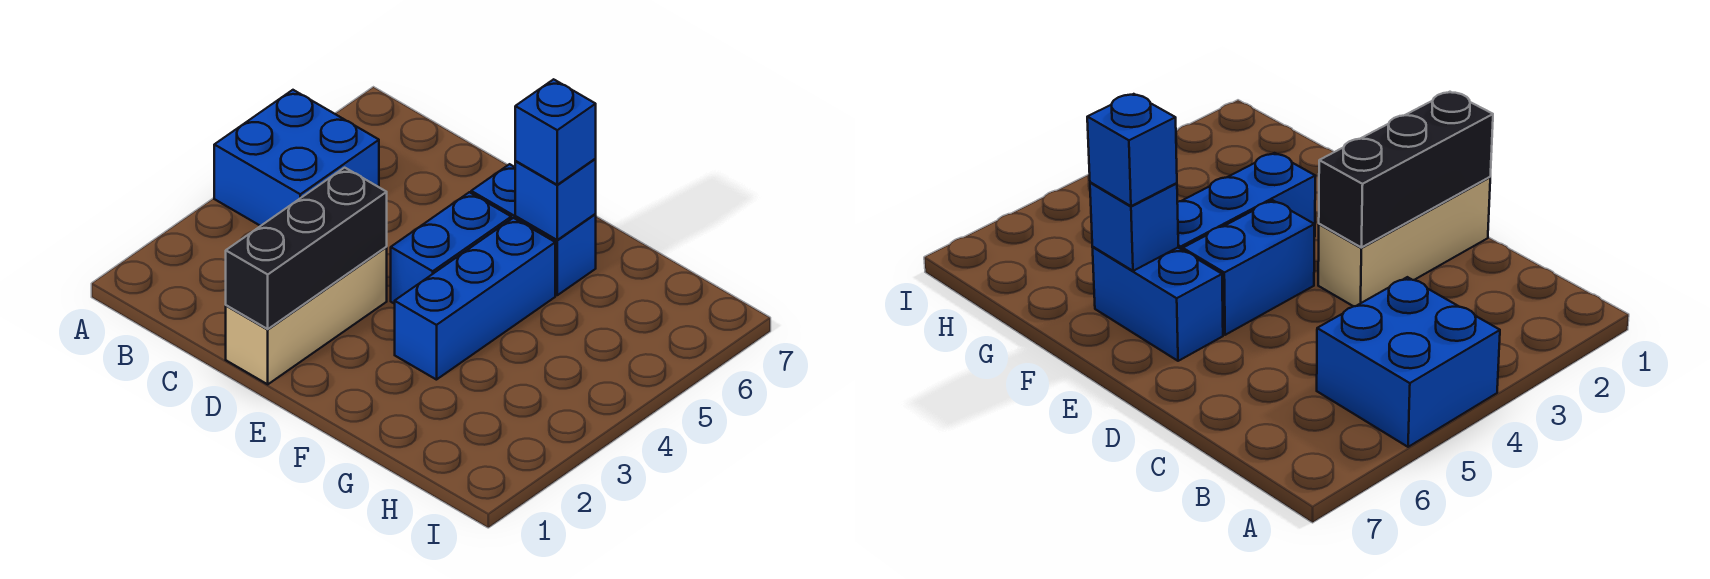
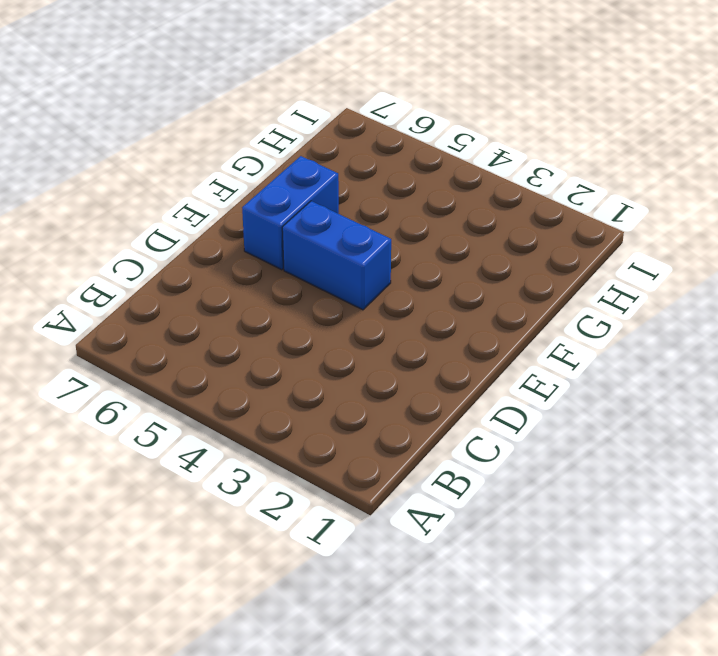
none -> blue brick A4:B5 level 1
none -> tan brick D1:D3 level 1

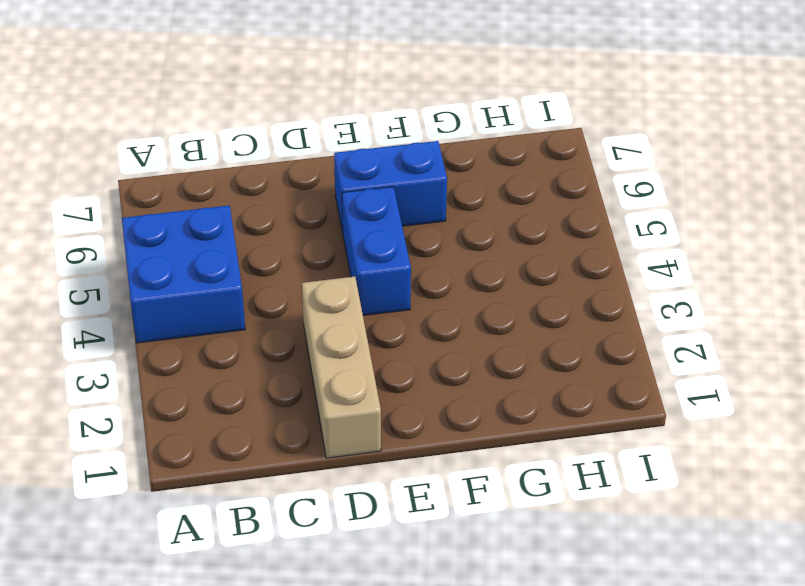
none -> blue brick F3:F5 level 1
none -> black brick D1:D3 level 2

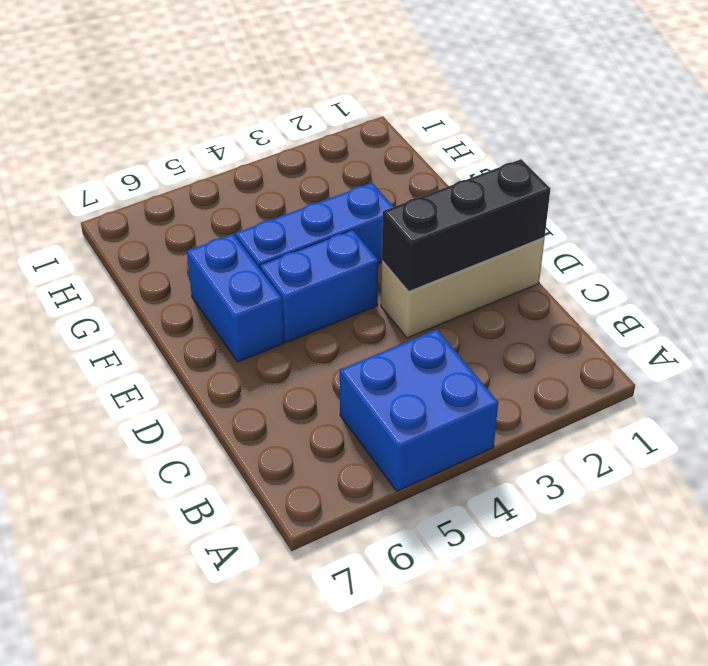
none -> blue brick F6 level 2
none -> blue brick F6 level 3

